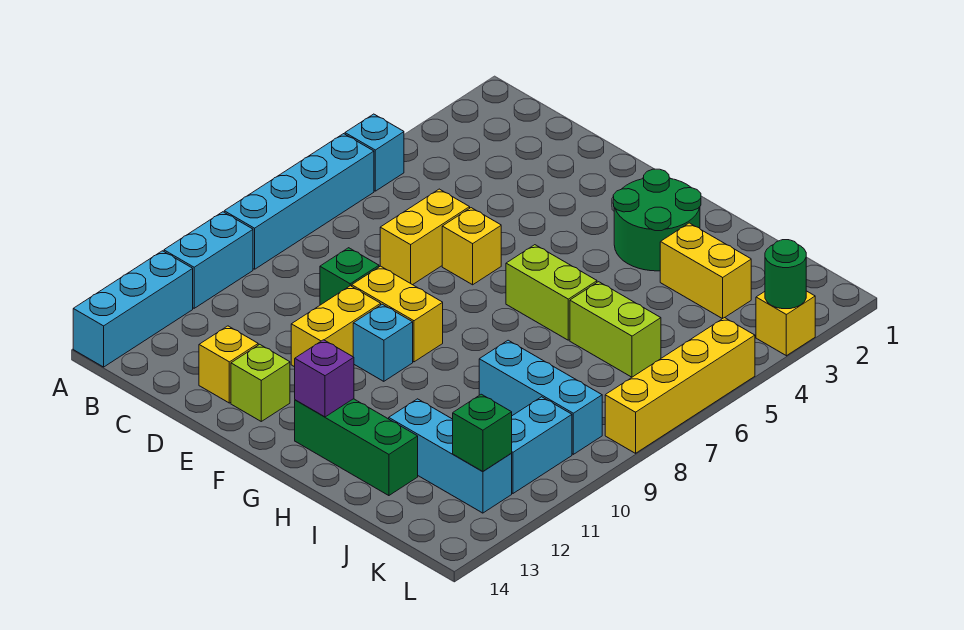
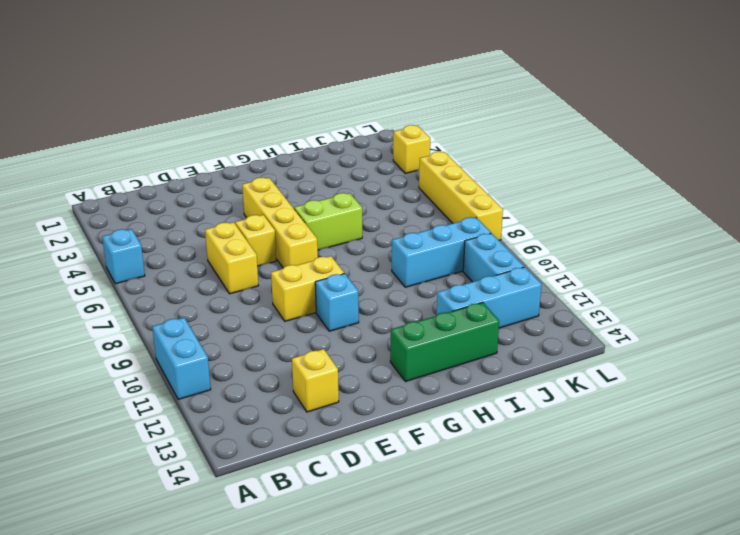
yellow brick F4:F7 level 1 -> none
none -> cyan brick A6:A9 level 1
none -> cyan brick A12:A14 level 1
none -> green brick D9 level 1

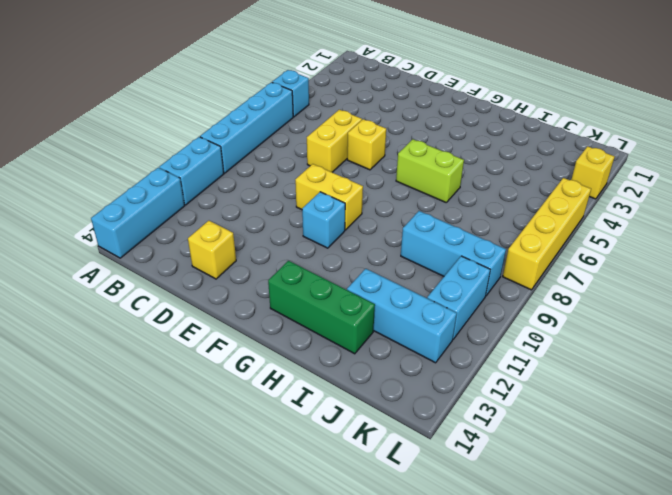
none -> green brick D9 level 1
none -> yellow brick E10:E11 level 1
none -> lime brick E13 level 1

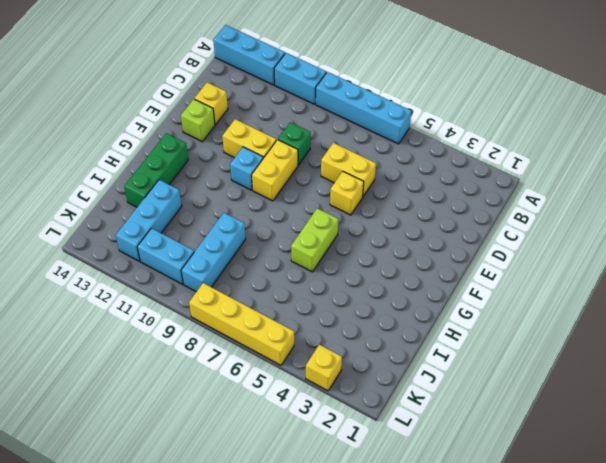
none -> cyan brick A5 level 1
none -> green round brick G2:H3 level 1
none -> yellow brick I3:J3 level 1

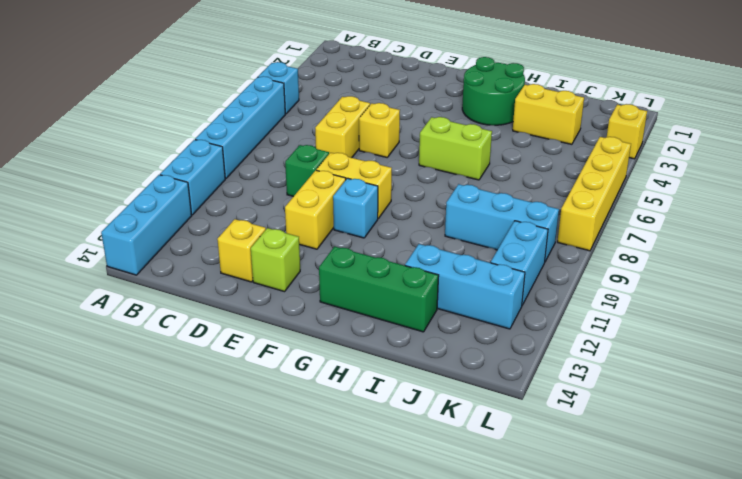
none -> lime brick I6:J6 level 1
none -> purple brick G13 level 2
none -> green brick K12 level 2

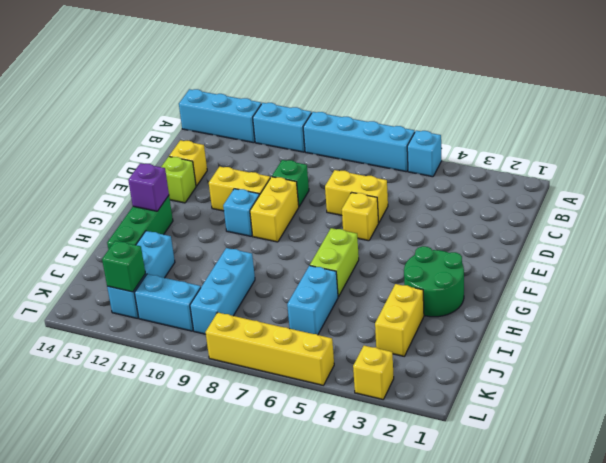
cyan brick I6:J6 level 1 -> lime brick I6:J6 level 1
none -> green round brick L3 level 2

